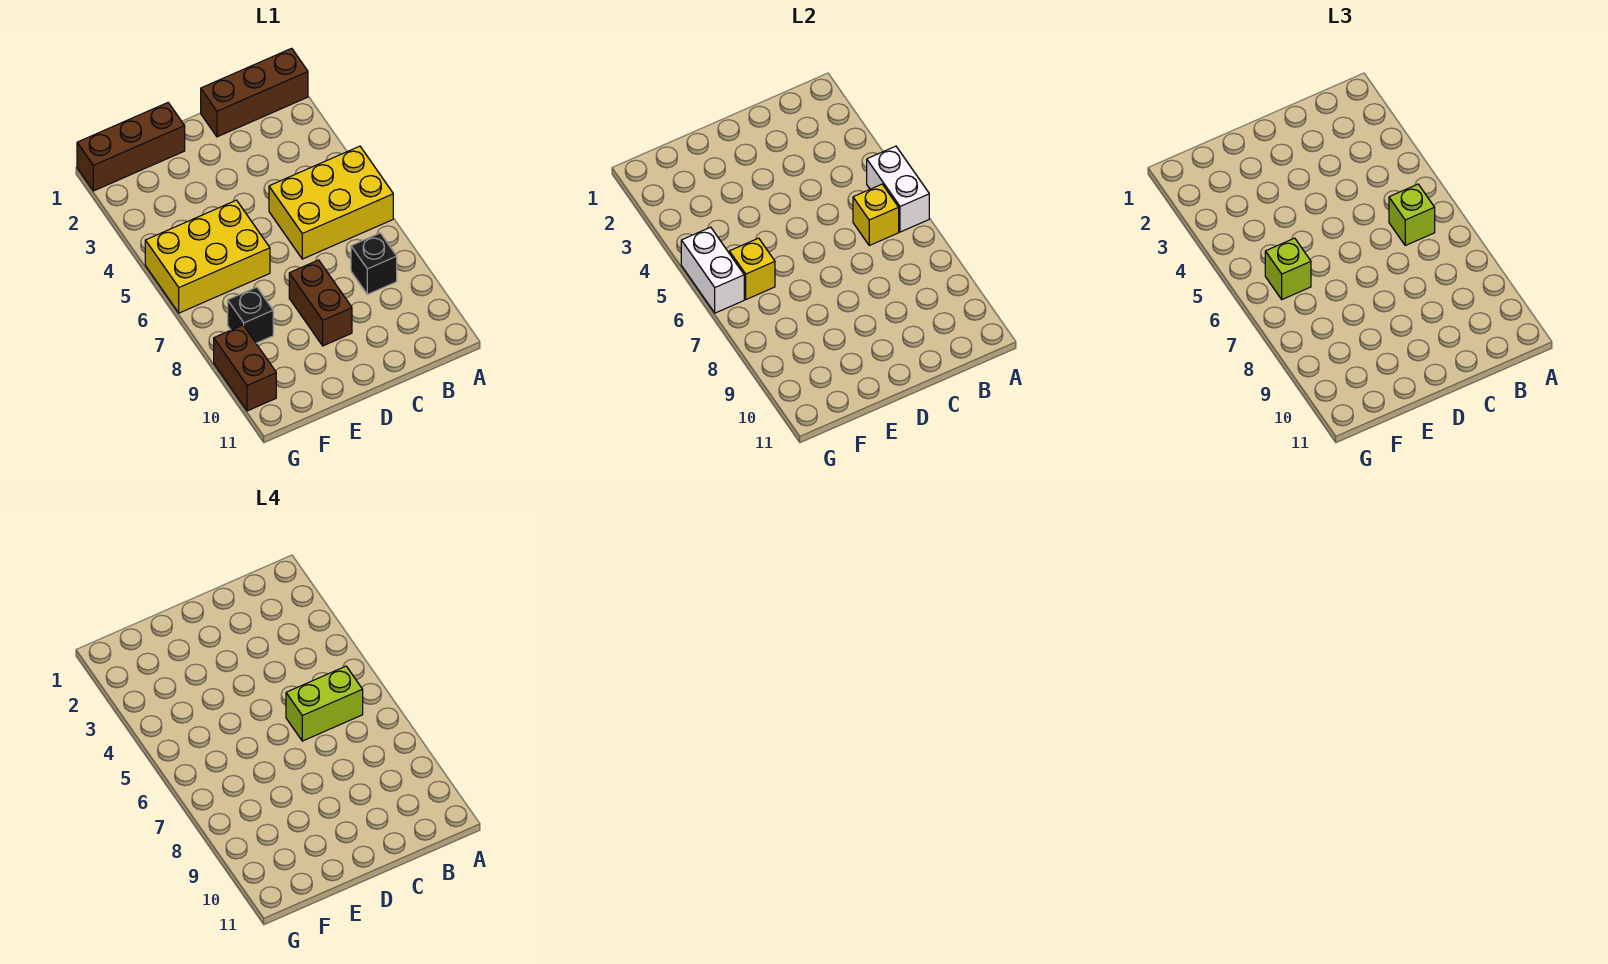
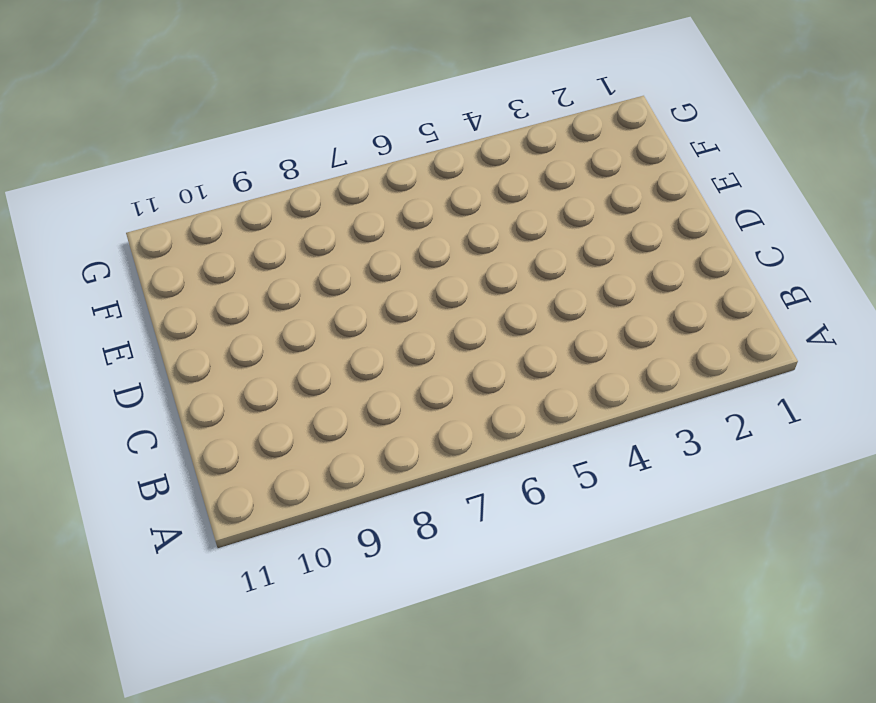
none -> brown brick A1:C1 level 1
none -> yellow brick A5:C6 level 1
none -> black brick B8 level 1

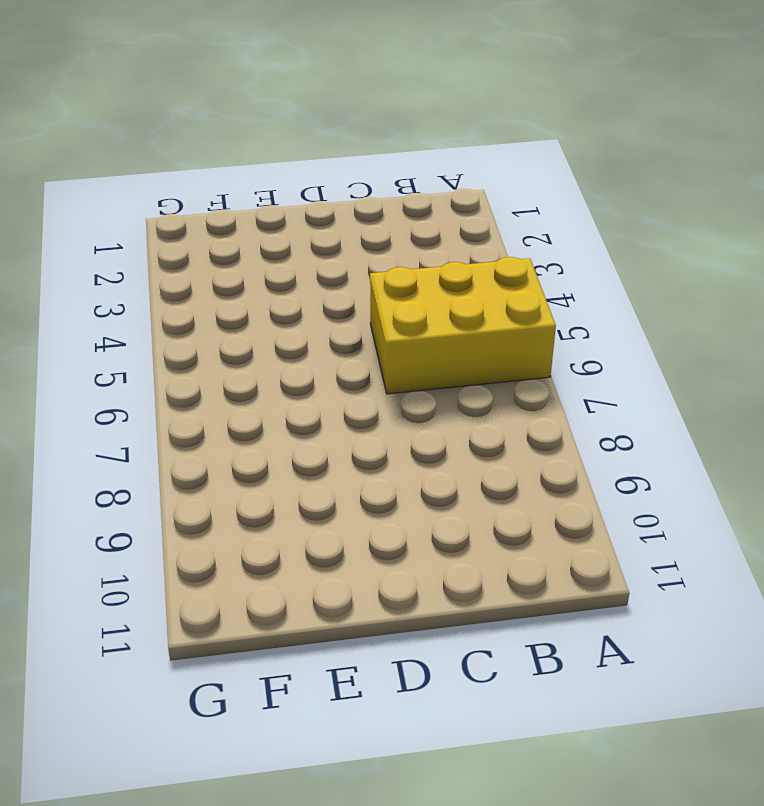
none -> brown brick A1:C1 level 1
none -> black brick B8 level 1
none -> brown brick D8:D9 level 1

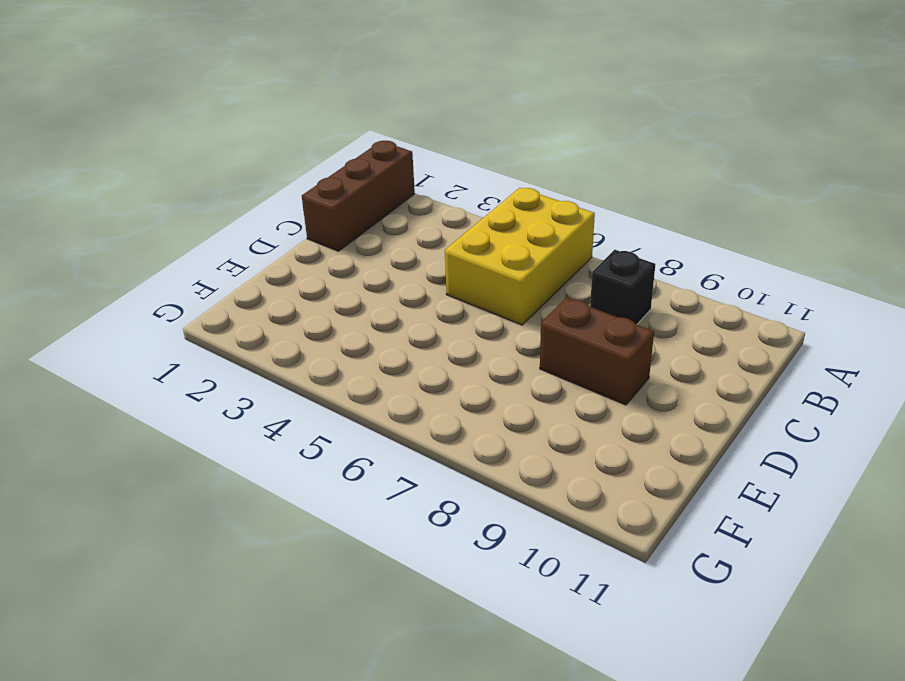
none -> brown brick E1:G1 level 1
none -> yellow brick E5:G6 level 1
none -> black brick F8 level 1

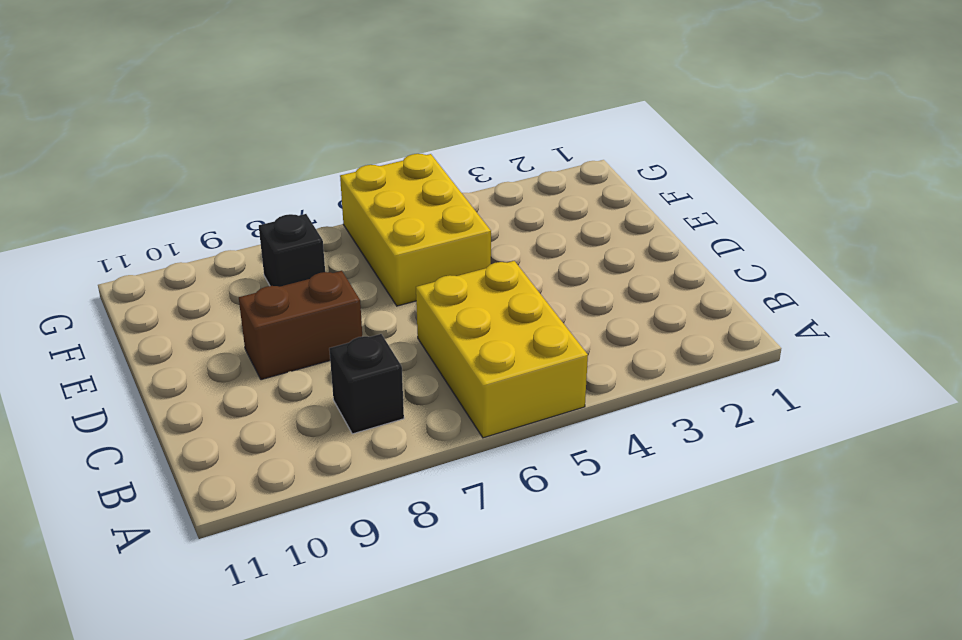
none -> brown brick A1:C1 level 1
none -> brown brick E1:G1 level 1
none -> brown brick G9:G10 level 1

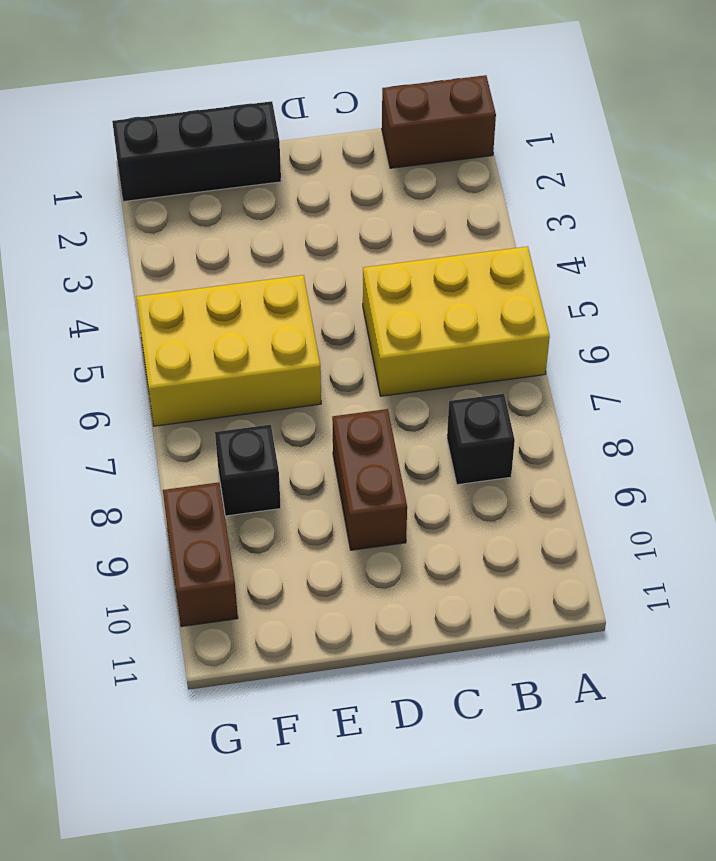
brown brick A1:B1 level 1 -> brown brick A1:C1 level 1
black brick E1:G1 level 1 -> brown brick E1:G1 level 1
none -> white brick A5:A6 level 2
none -> yellow brick B6 level 2
none -> yellow brick F6 level 2

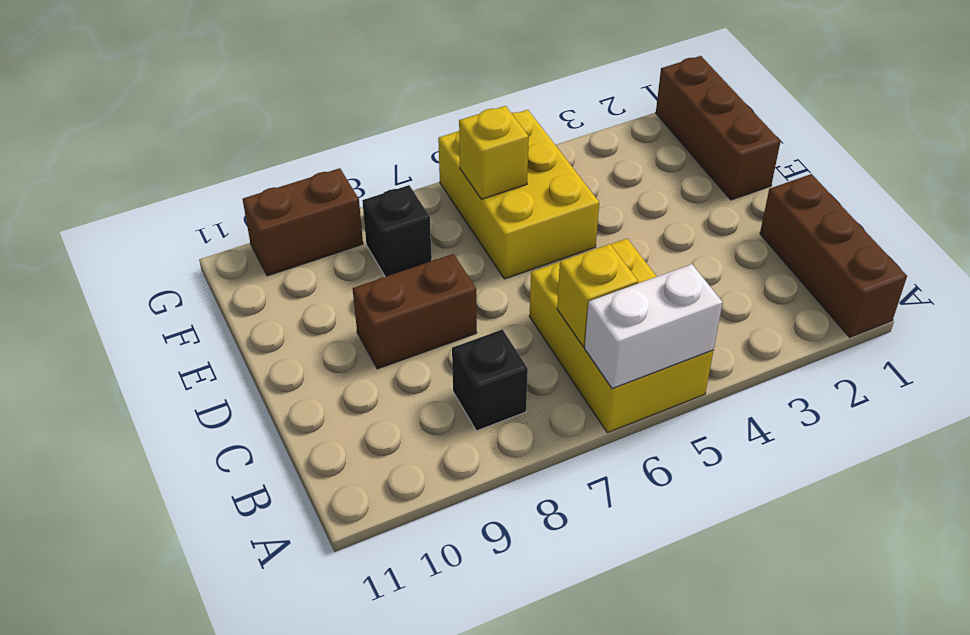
none -> white brick G5:G6 level 2
none -> lime brick B6 level 3
none -> lime brick F6 level 3

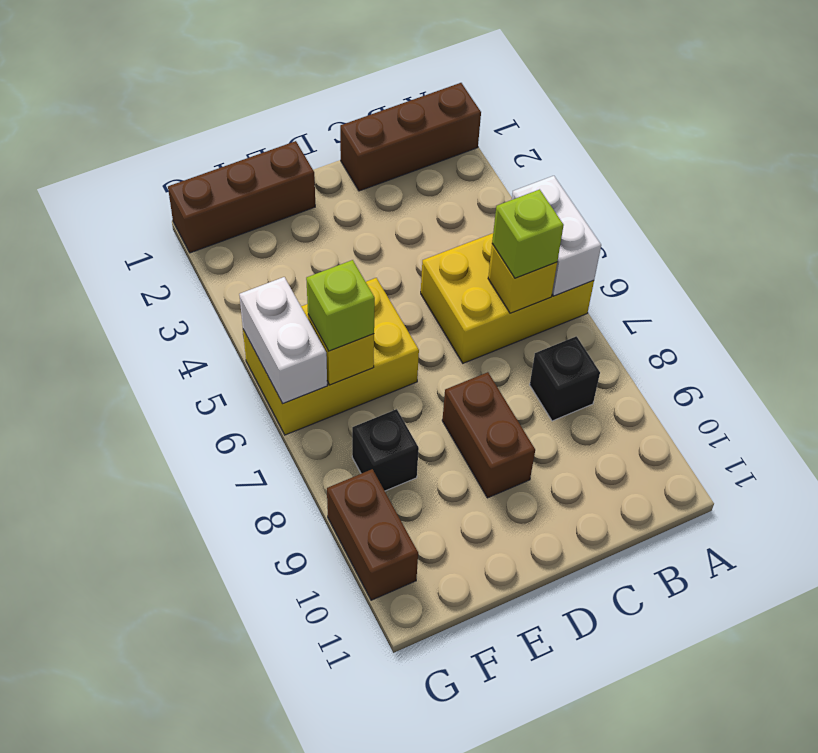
none -> lime brick B6:C6 level 4

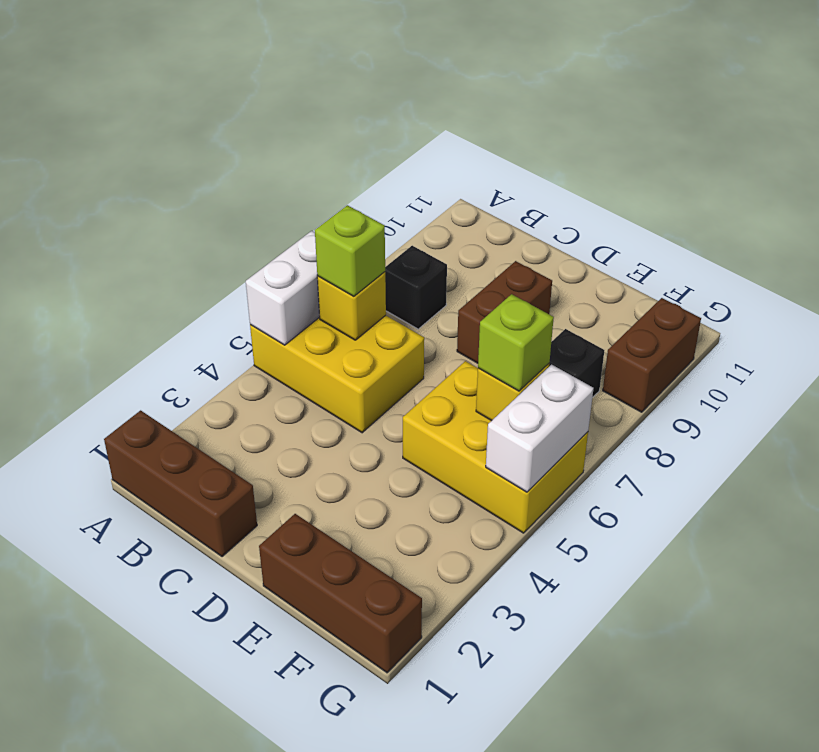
none -> lime brick B6:C6 level 4

